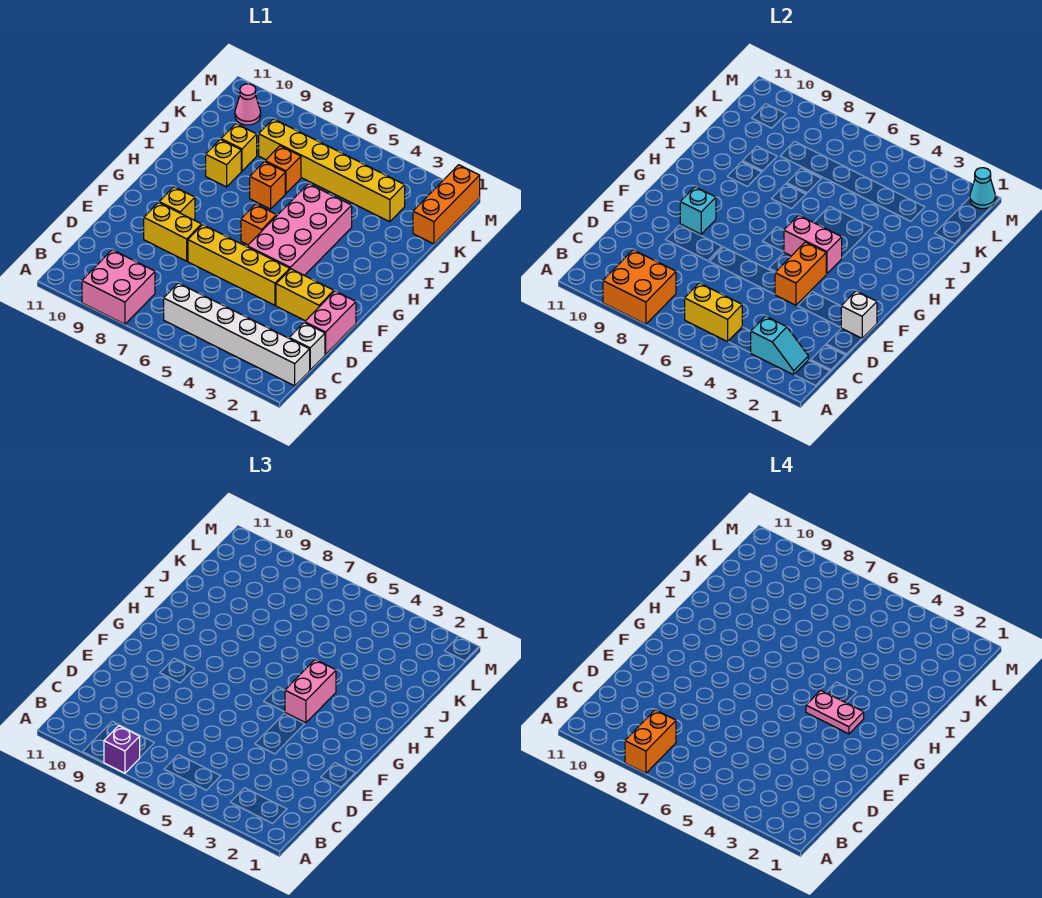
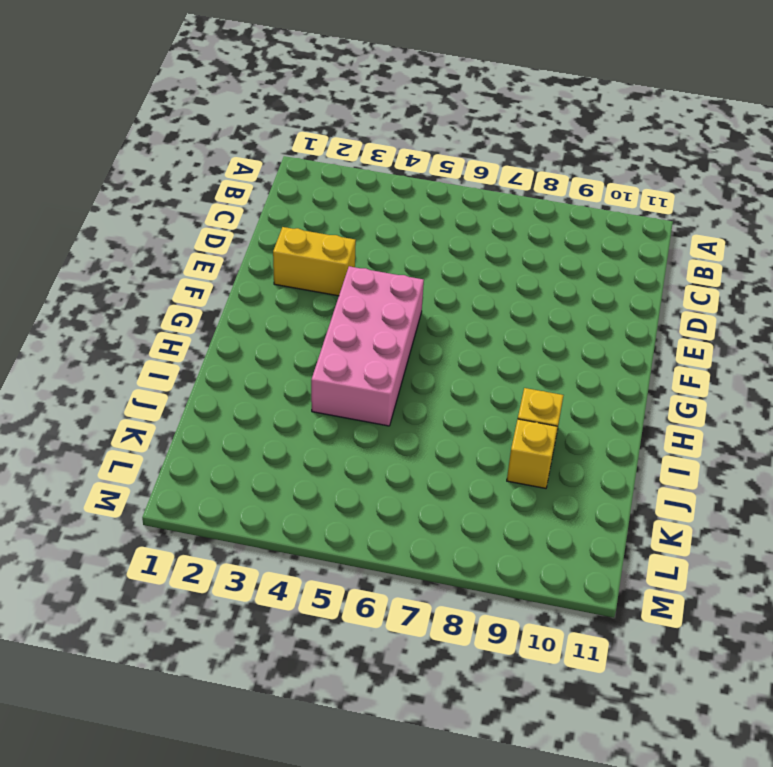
none -> pink brick A8:B9 level 1
none -> white brick B1:B6 level 1
none -> white brick C1 level 1

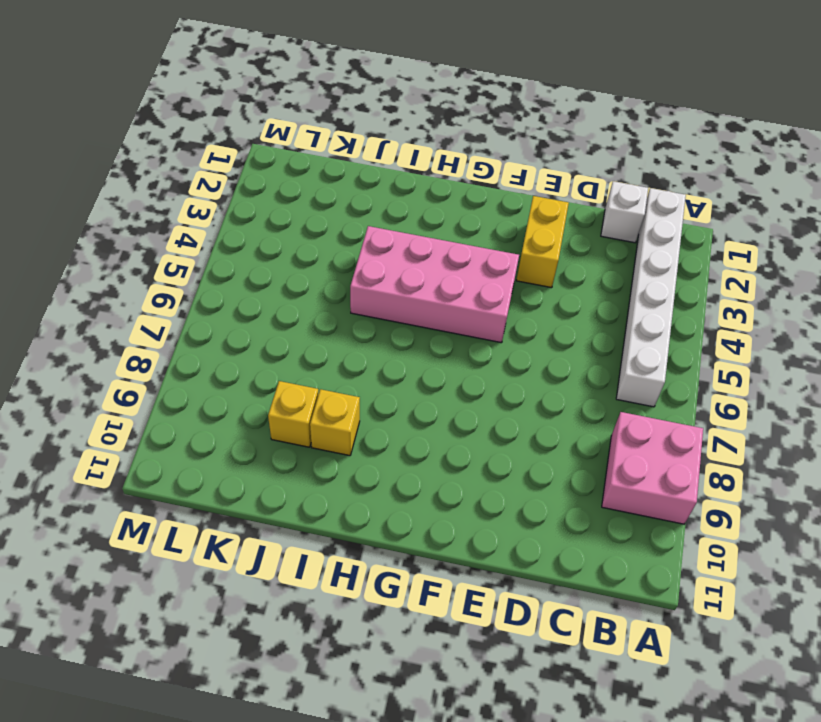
none -> pink brick D1:E1 level 1
none -> yellow brick E4:E7 level 1
none -> yellow brick E8:E9 level 1

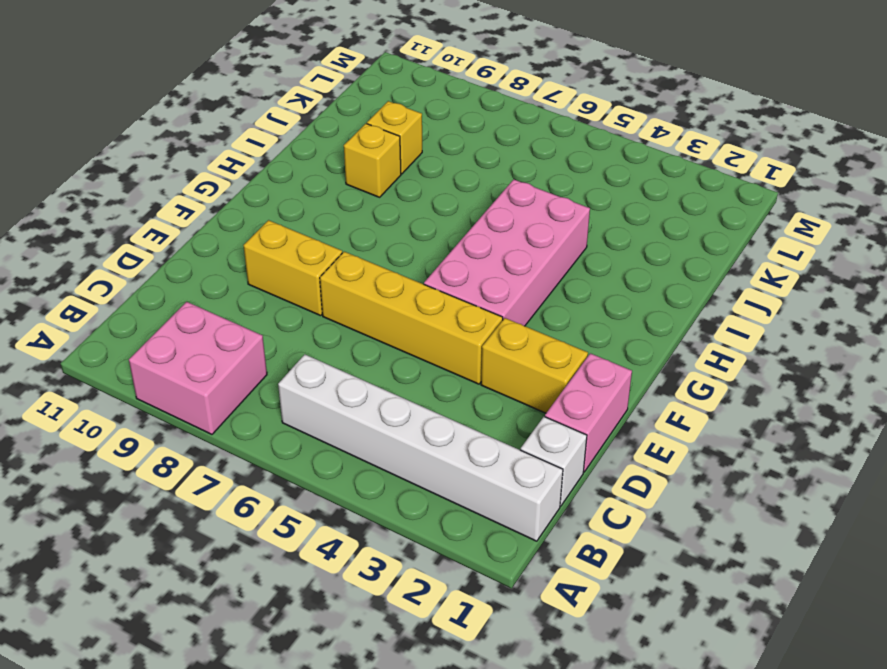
none -> yellow brick F9 level 1
none -> orange brick G6 level 1
none -> orange brick I7 level 1

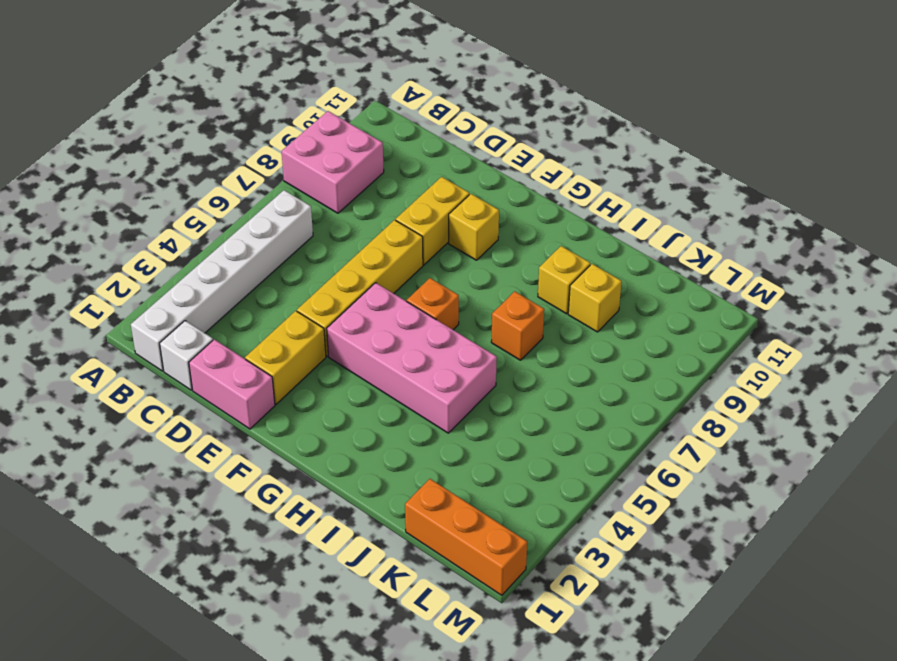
none -> orange brick J7 level 1
none -> yellow brick K3:K8 level 1
none -> pink cone L10 level 1

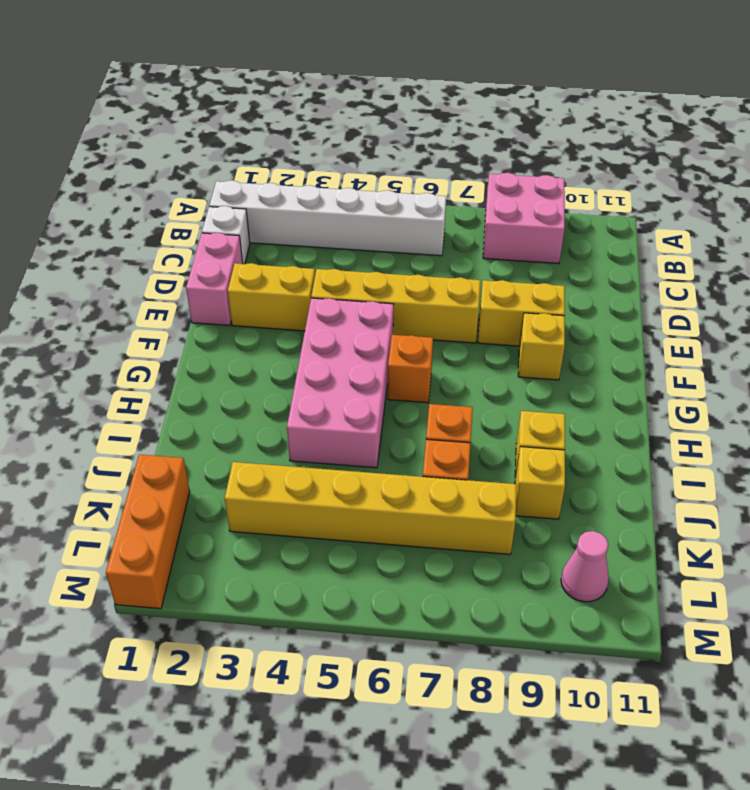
none -> orange brick A8:B9 level 2
none -> cyan slope B2:B3 level 2 top 3
none -> yellow brick B5:B6 level 2

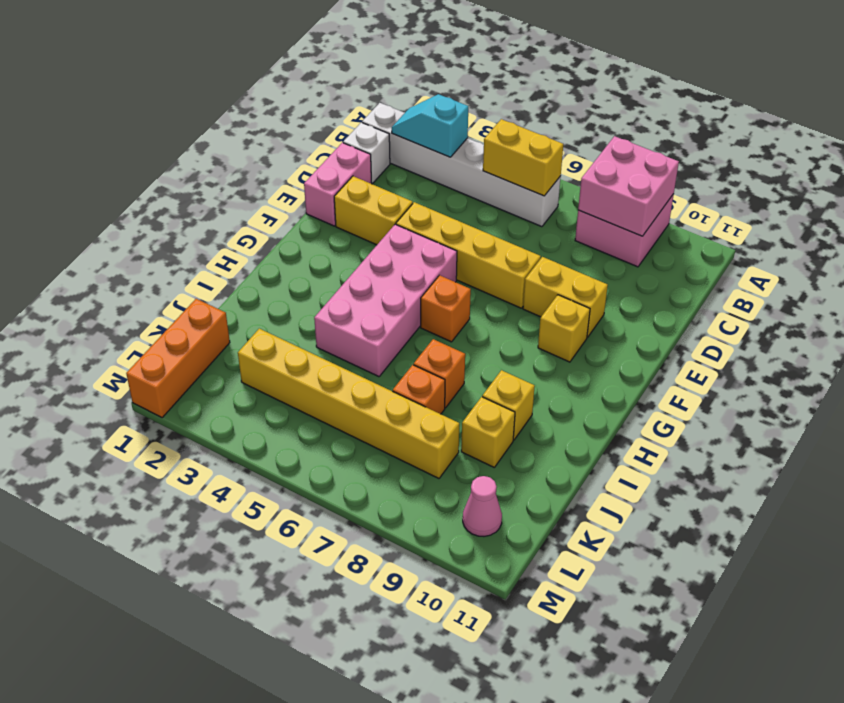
pink brick A8:B9 level 2 -> orange brick A8:B9 level 2
none -> white brick E1 level 2
none -> orange brick E4:F4 level 2
none -> cyan brick F9 level 2

